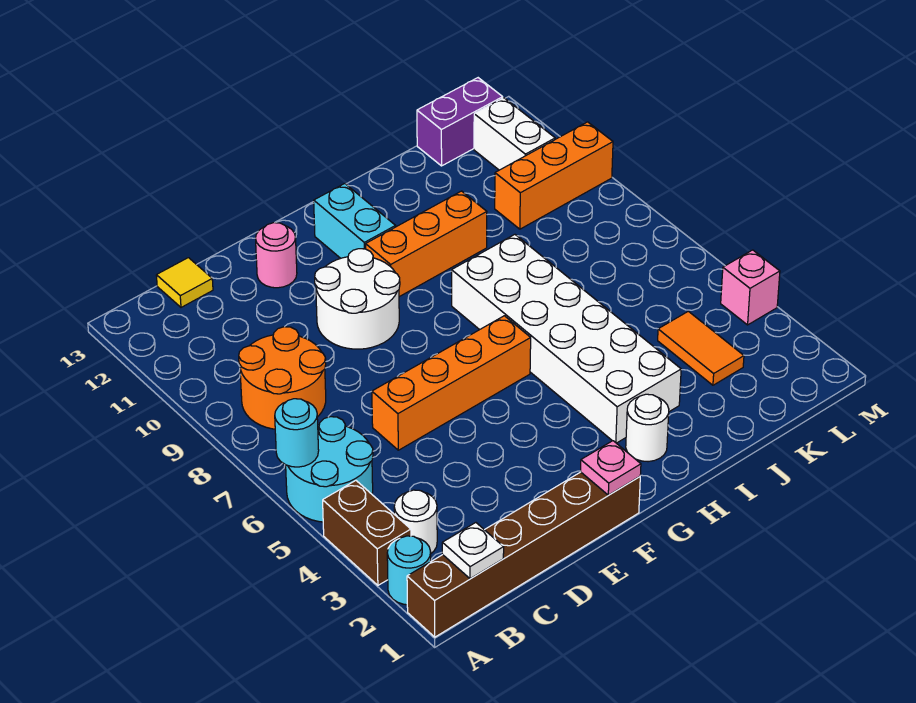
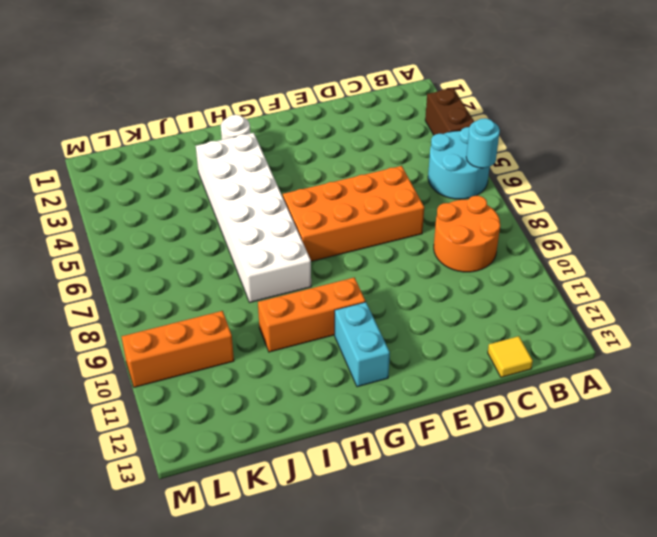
orange brick D6:G7 level 1 -> orange brick D6:G6 level 1
none -> brown brick A1:F1 level 1
none -> cyan round brick A2 level 1
none -> white round brick B3 level 1

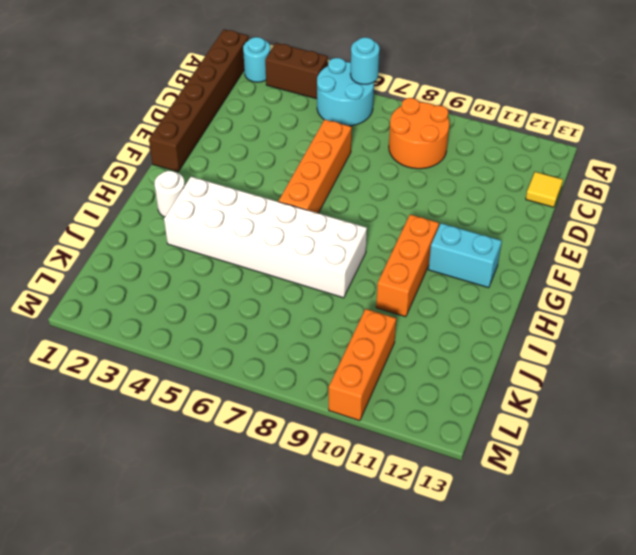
none -> white round brick B3 level 1
none -> white round brick E9:F10 level 1
none -> pink round brick E12 level 1

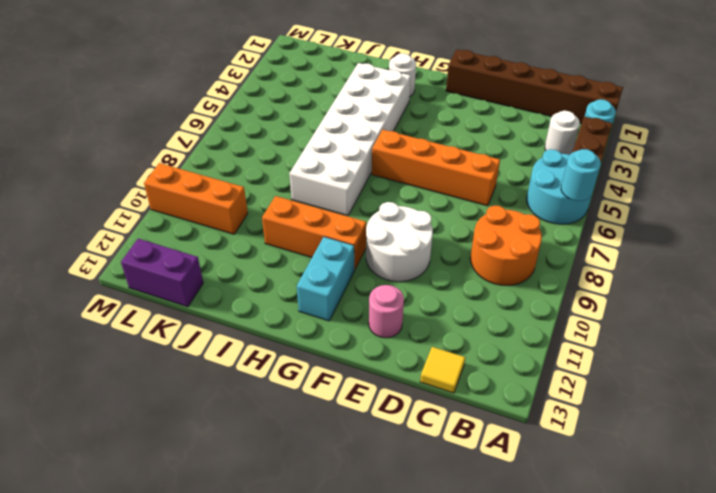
none -> orange tile K3:K4 level 1
none -> white brick L11:L12 level 1
none -> pink brick M4 level 1

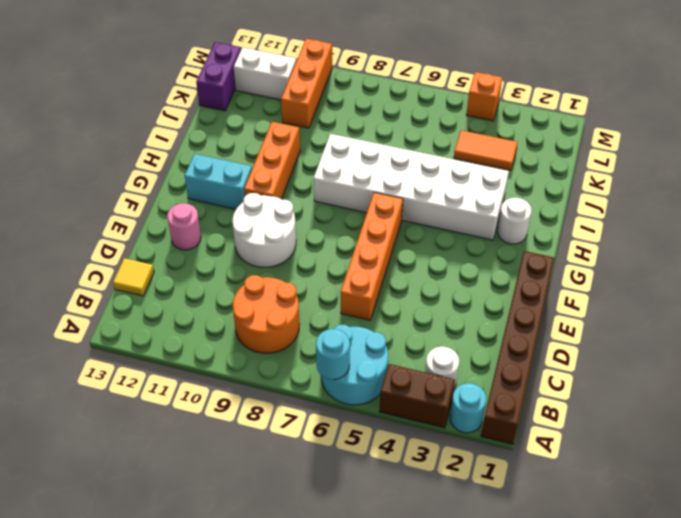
orange brick M4 level 1 -> pink brick M4 level 1
none -> white plate B1 level 2
none -> pink plate F1 level 2

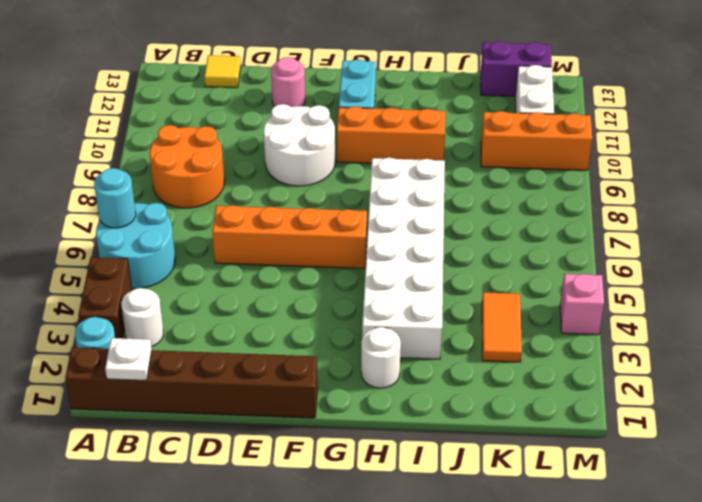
none -> pink plate F1 level 2

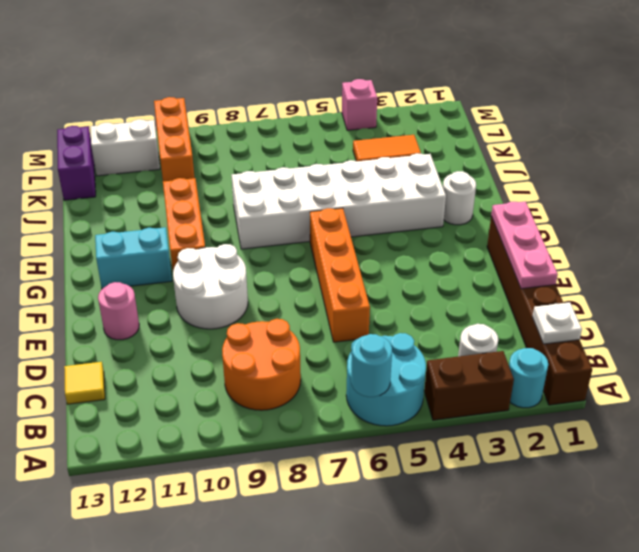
pink plate D1:F1 level 2 -> pink plate F1 level 2

